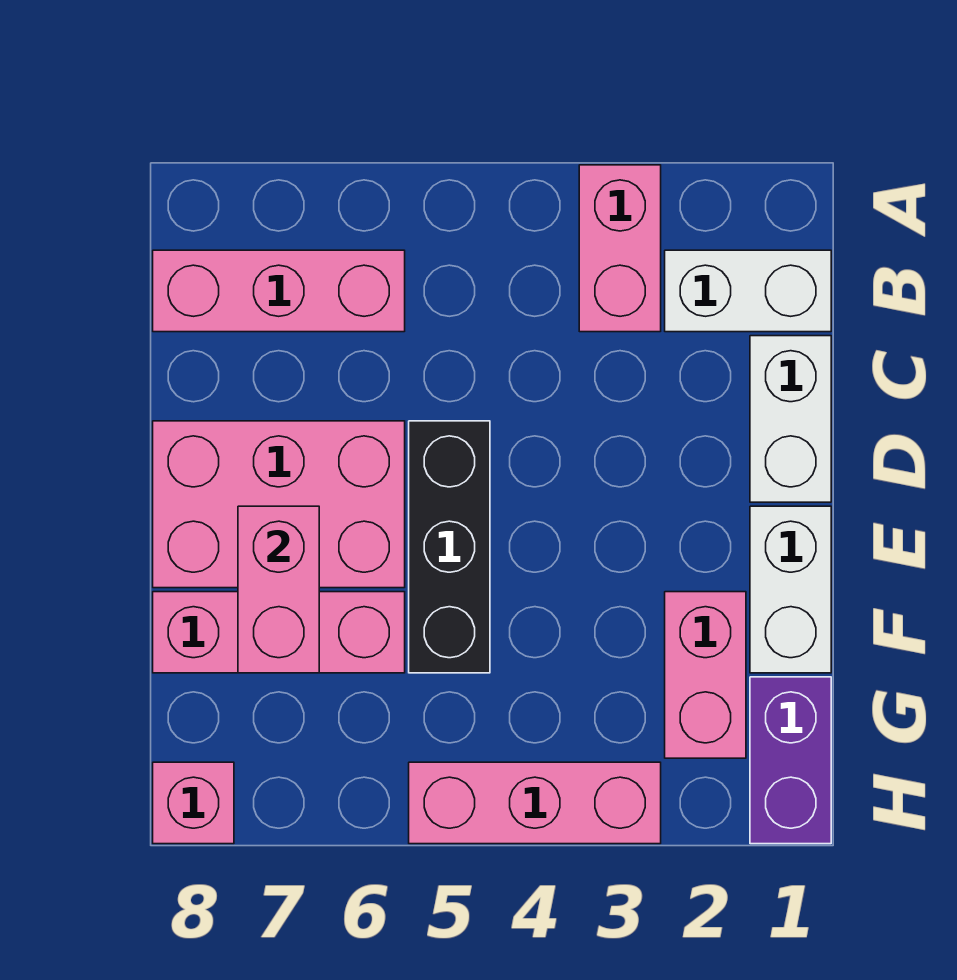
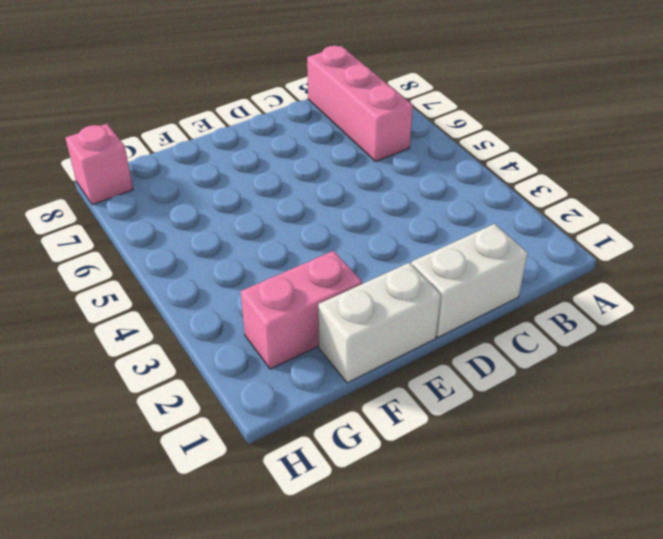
none -> pink brick A3:B3 level 1
none -> white brick B1:B2 level 1
none -> black brick D5:F5 level 1

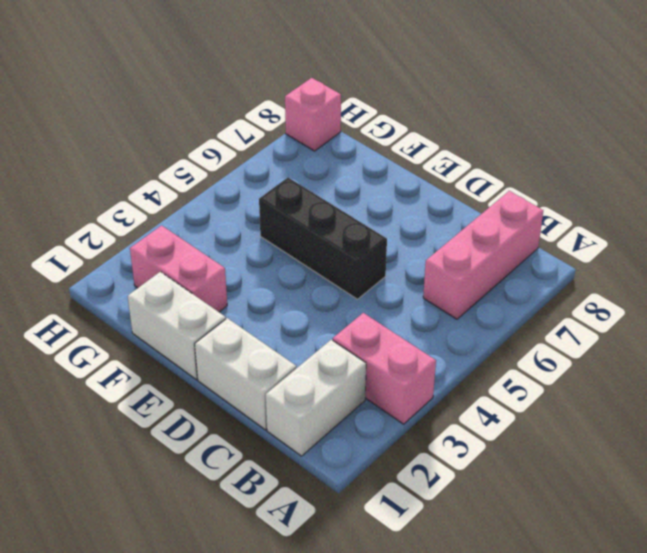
none -> pink brick D6:E8 level 1
none -> pink brick F6:F8 level 1
none -> purple brick G1:H1 level 1

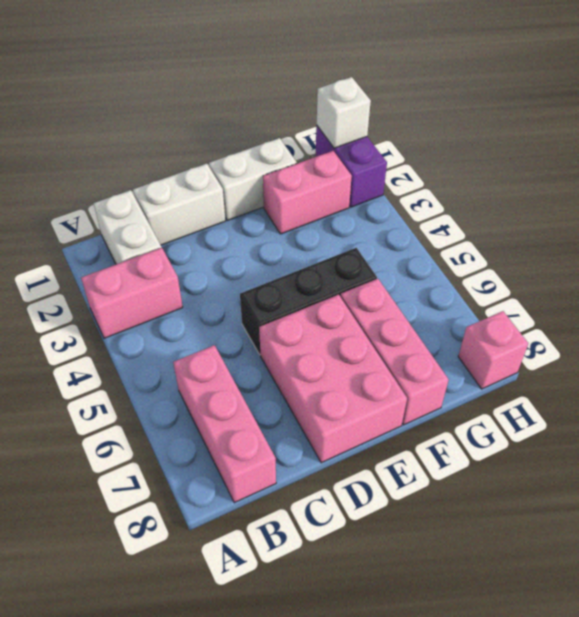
purple brick H1:H2 level 1 -> purple brick G1:H1 level 1
white brick H1 level 2 -> none
none -> pink brick H3:H5 level 1
none -> pink brick E7:F7 level 2

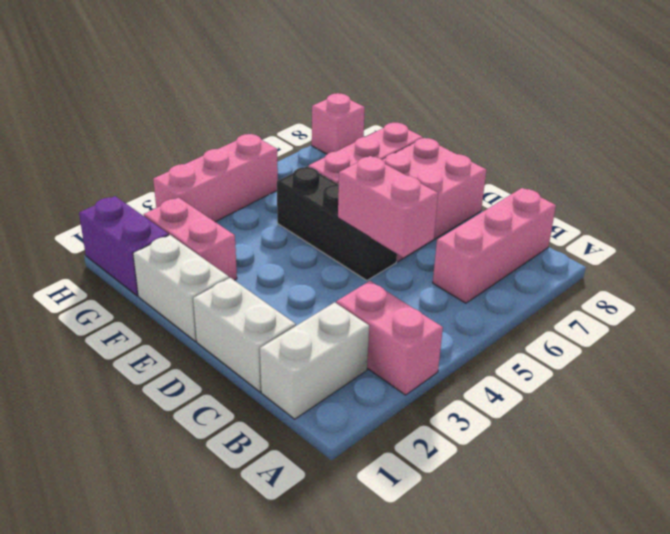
pink brick C5:D5 level 2 -> pink brick E7:F7 level 2

